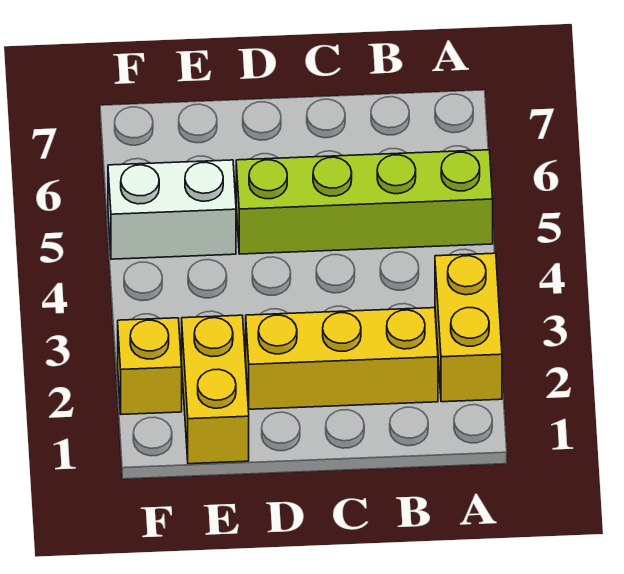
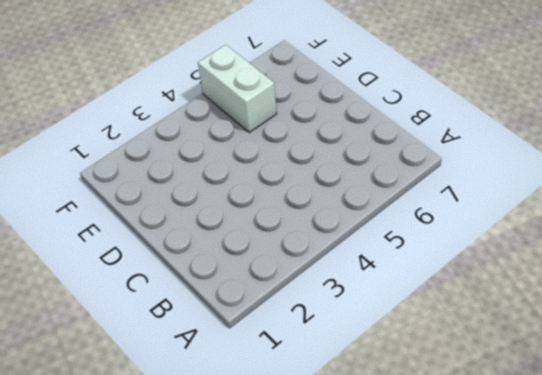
none -> yellow brick A2:A3 level 1
none -> lime brick A5:D5 level 1

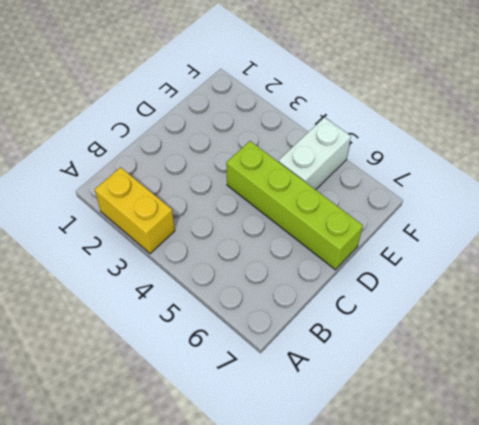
lime brick D4:D7 level 1 -> lime brick A5:D5 level 1
none -> yellow brick B2:D2 level 1
none -> yellow brick E1:E2 level 1

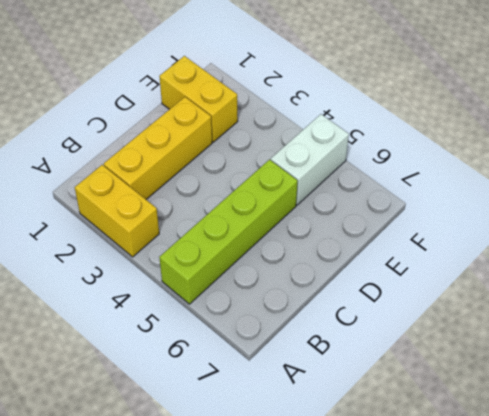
none -> yellow brick F2 level 1

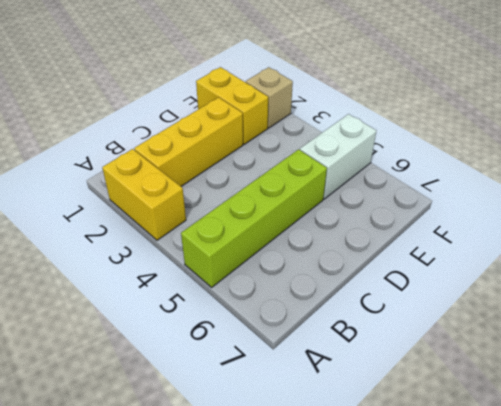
tan brick F2 level 1 -> yellow brick F2 level 1

